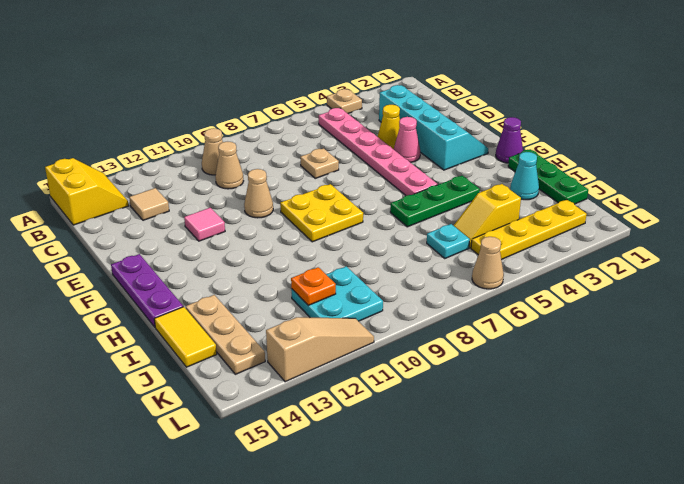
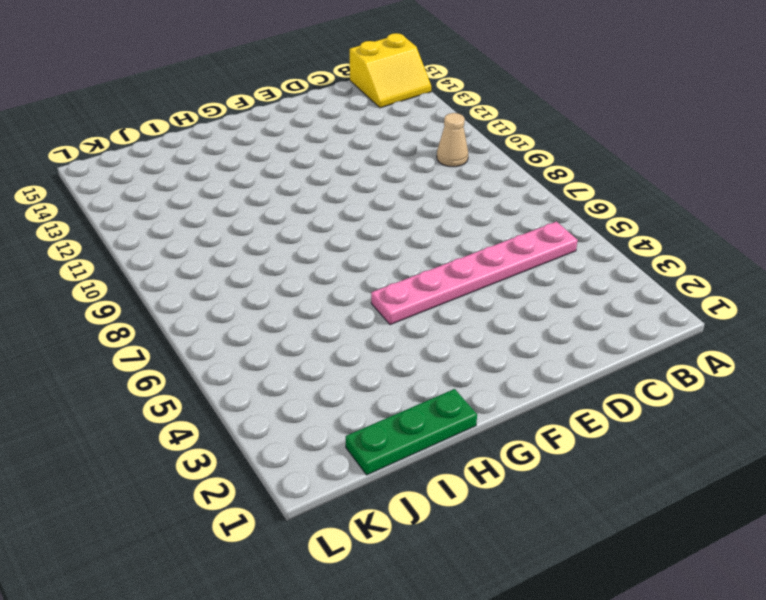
none -> tan plate A4 level 1
none -> cyan slope C2:F3 level 1 top 3
none -> tan cone C10 level 1

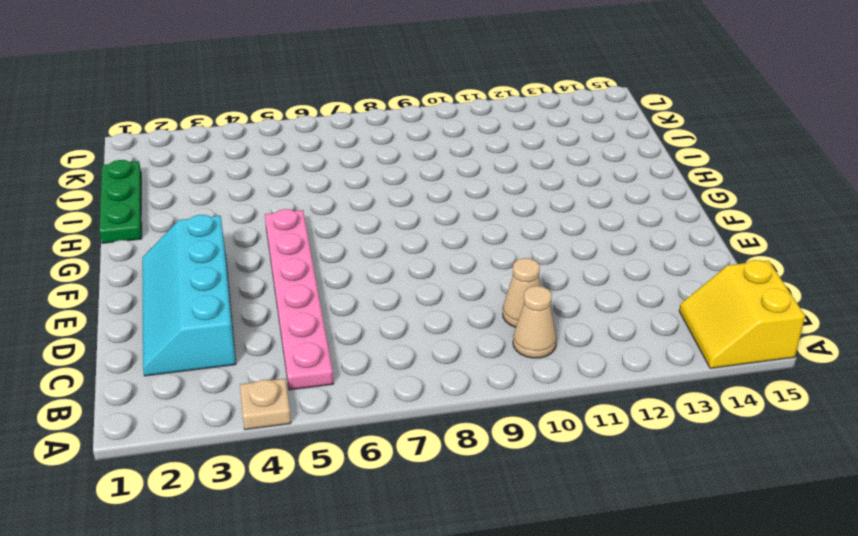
none -> tan tile C13 level 1
none -> yellow cone D4 level 1
none -> tan plate D7 level 1

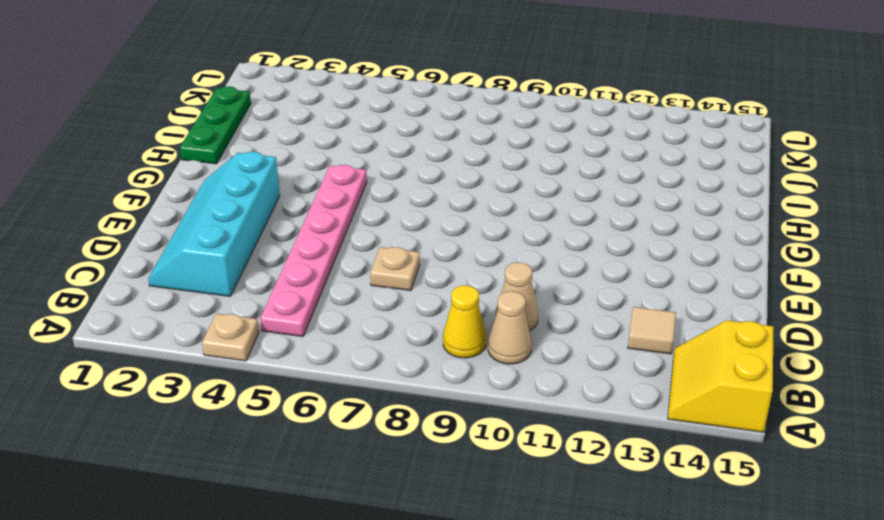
yellow cone B9 level 1 -> yellow cone D4 level 1
none -> pink cone E4 level 1
none -> tan cone E10 level 1
none -> pink tile E12 level 1

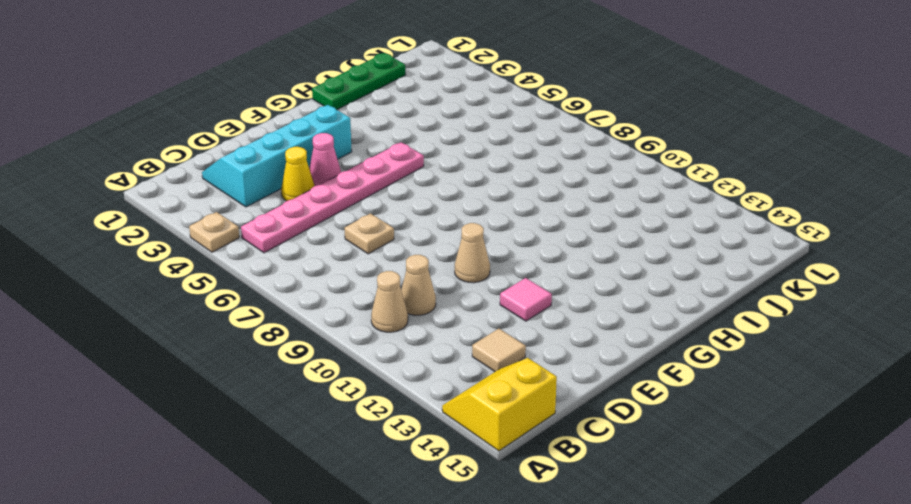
none -> yellow plate F8:G9 level 1
none -> purple plate F15:H15 level 1
none -> purple cone G1 level 1

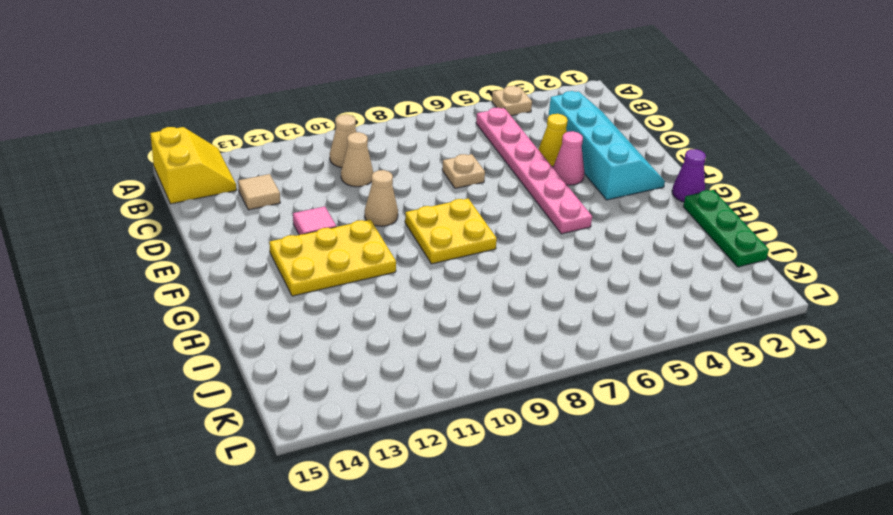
yellow plate F11:G13 level 1 -> none
none -> purple plate F15:H15 level 1
none -> green plate H4:H6 level 1
none -> cyan cone I2 level 1

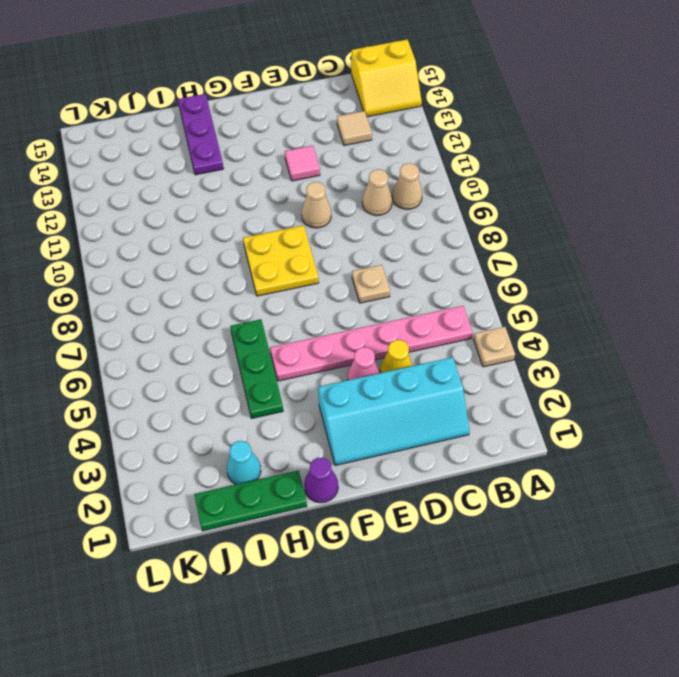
purple plate H13:H15 level 1 -> purple plate F15:H15 level 1
none -> tan plate I14:K14 level 1
none -> yellow tile I15:J15 level 1
none -> yellow slope J4:J5 level 1 top 4

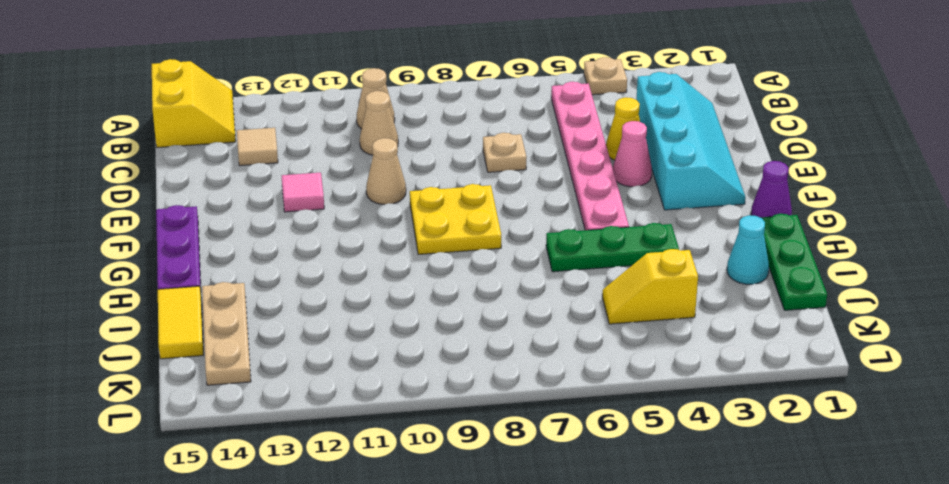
none -> cyan plate J6 level 1
none -> cyan plate J10:K11 level 1
none -> yellow plate K2:K5 level 1

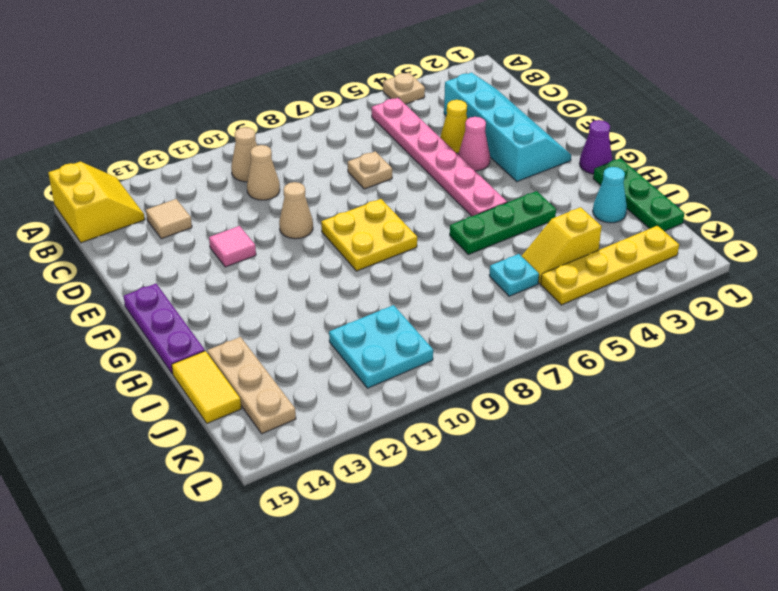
none -> tan cone L6 level 1
none -> tan slope L11:L13 level 1 top 13
none -> orange plate J11 level 2

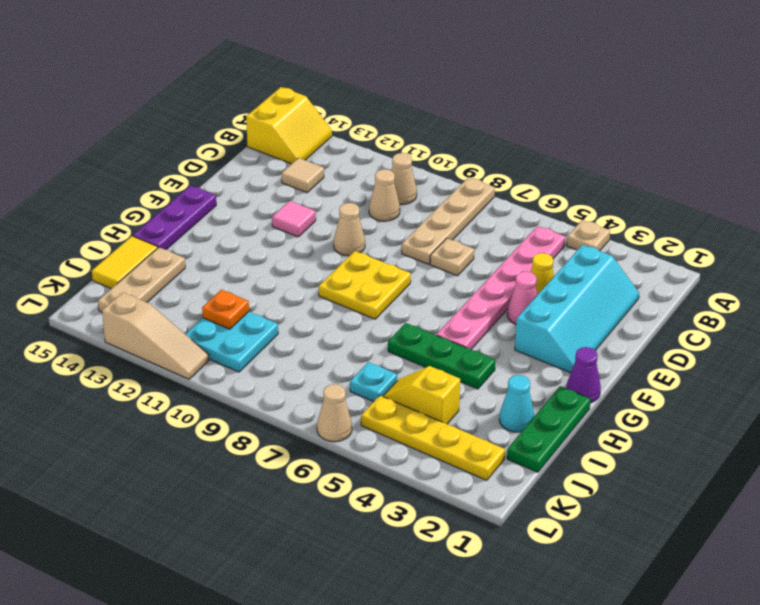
tan plate A8:D8 level 1 -> none

